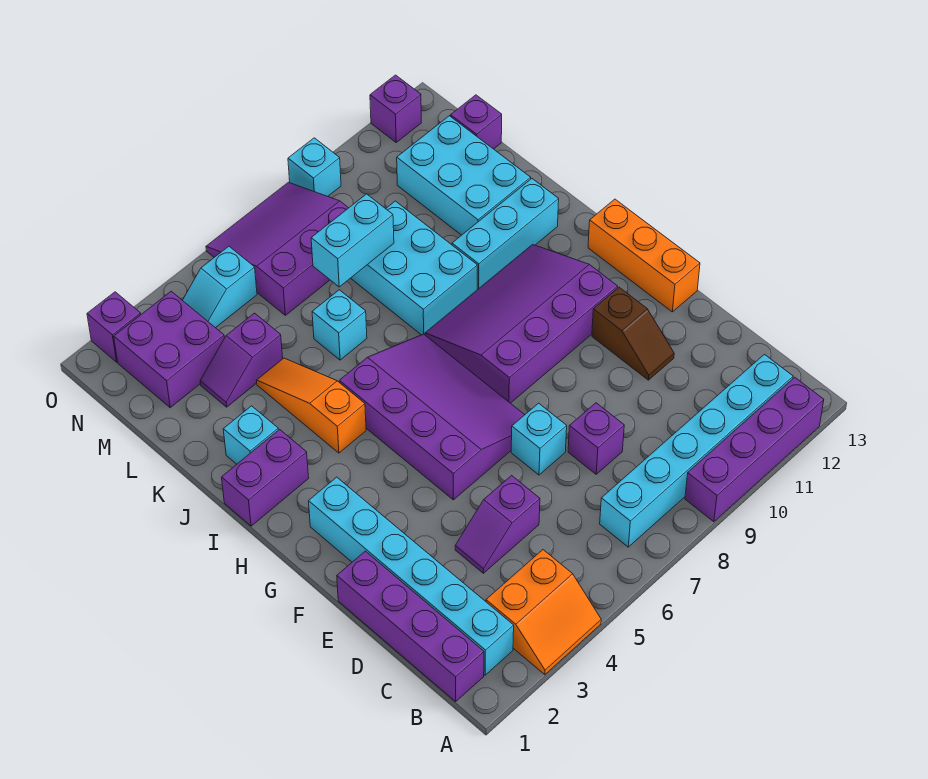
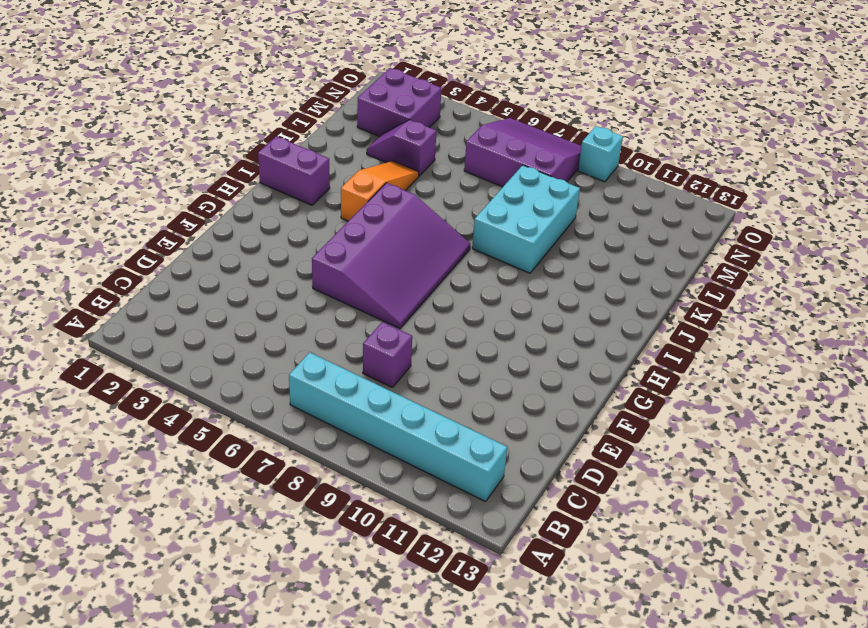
none -> orange slope A3:B4 level 1 top B
none -> purple brick A9:A12 level 1
none -> purple brick B1:E1 level 1

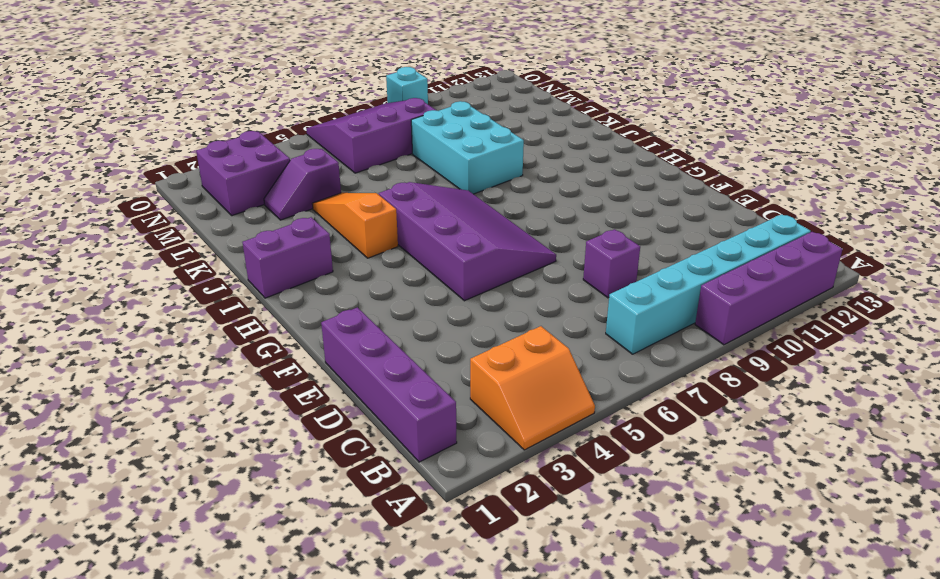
none -> cyan brick B2:G2 level 1
none -> purple slope D4:D5 level 1 top 5
none -> cyan brick E7 level 1

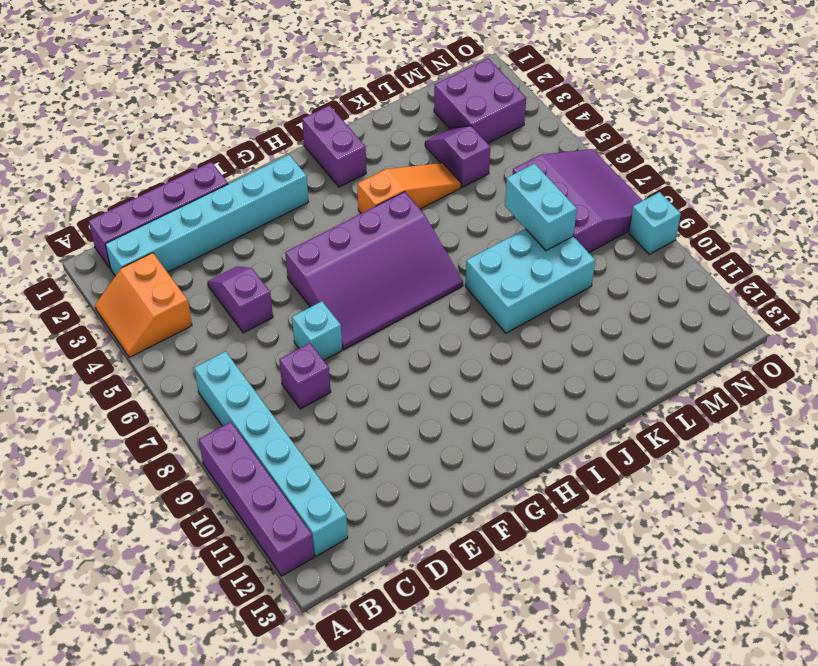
none -> brown slope E11:F11 level 1 top F
none -> orange brick F13:H13 level 1
none -> purple slope G8:I11 level 1 top G

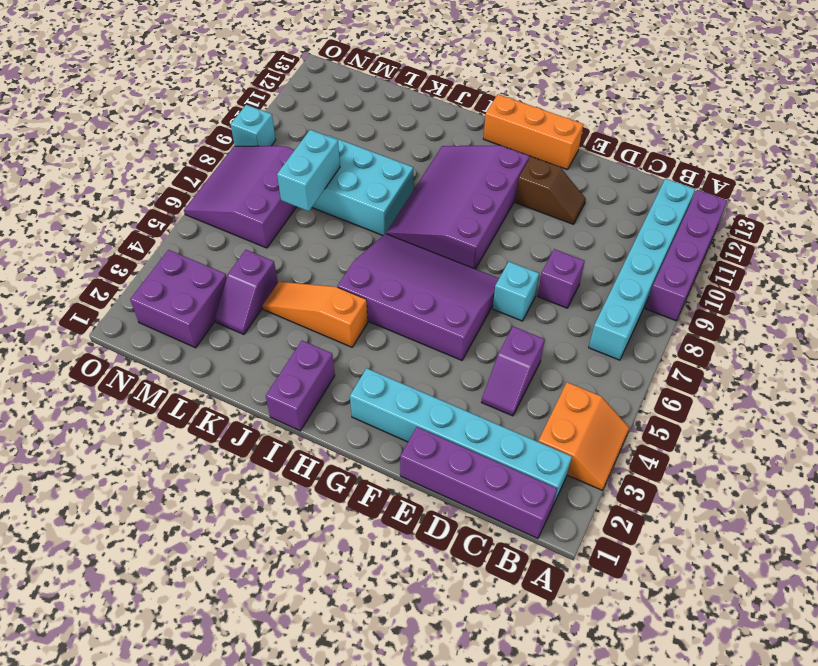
none -> cyan brick J2 level 1
none -> cyan brick J10:J12 level 1
none -> cyan brick K6 level 1

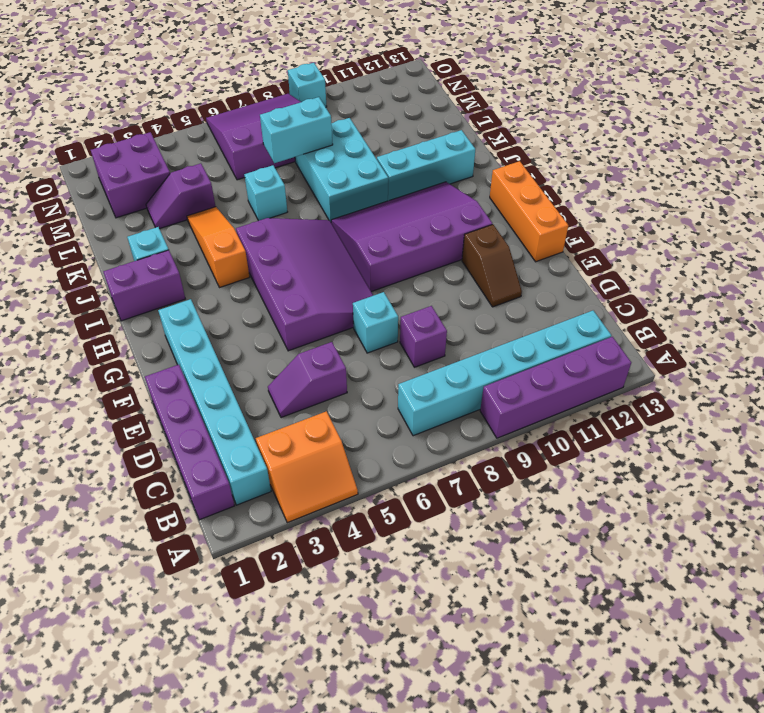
none -> cyan brick K11:M12 level 1
none -> purple brick M13 level 1
none -> cyan slope N4:N5 level 1 top 5

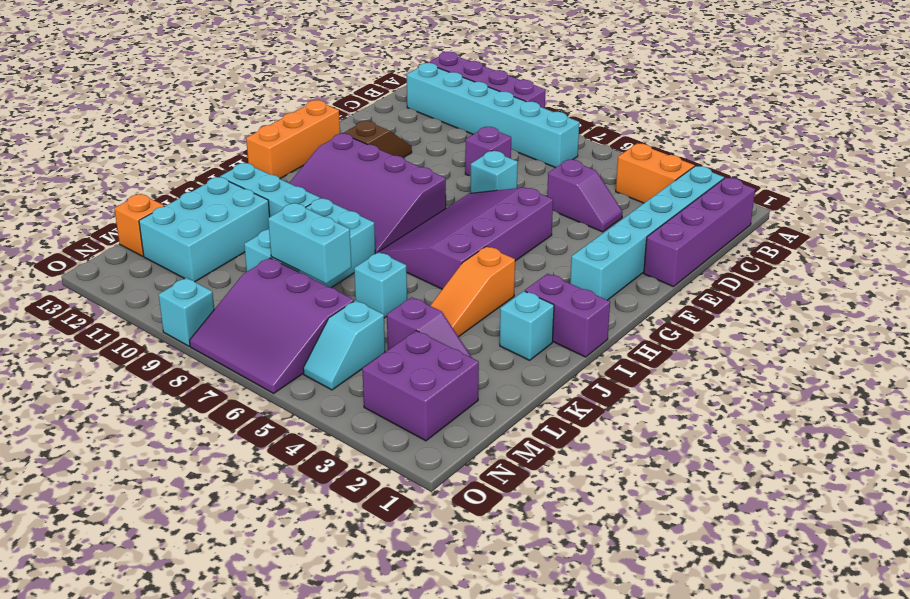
cyan slope M5:N5 level 1 top M -> cyan slope N4:N5 level 1 top 5
orange brick M13 level 1 -> purple brick M13 level 1
none -> purple brick O2 level 1
none -> purple brick O12 level 1

